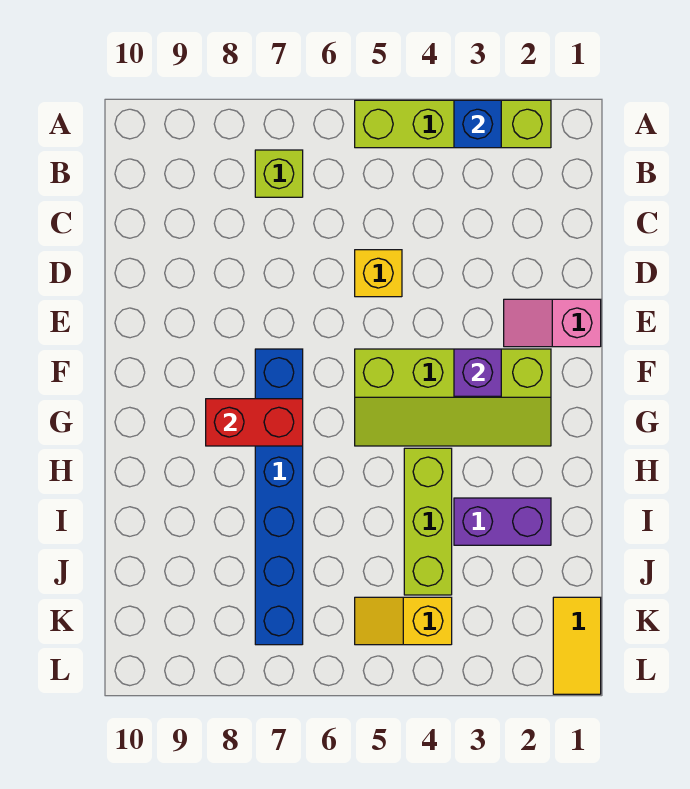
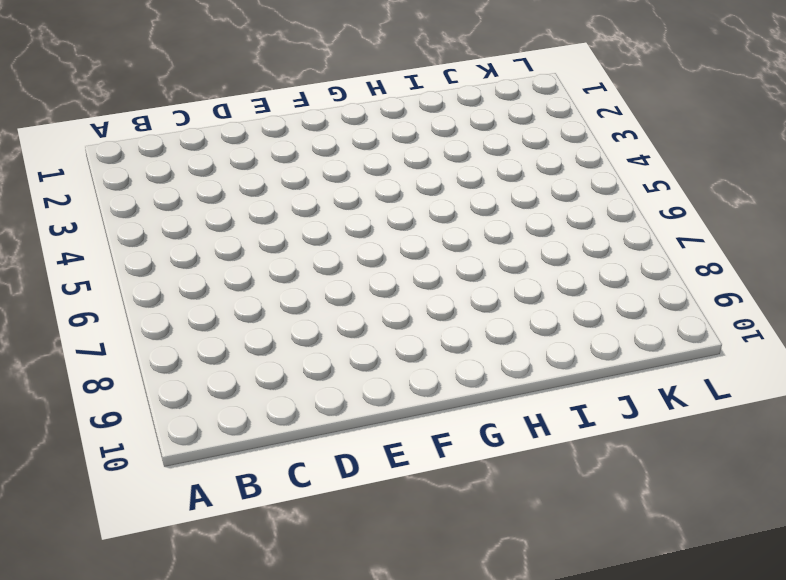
none -> lime brick A2:A5 level 1
none -> lime brick B7 level 1
none -> yellow brick D5 level 1

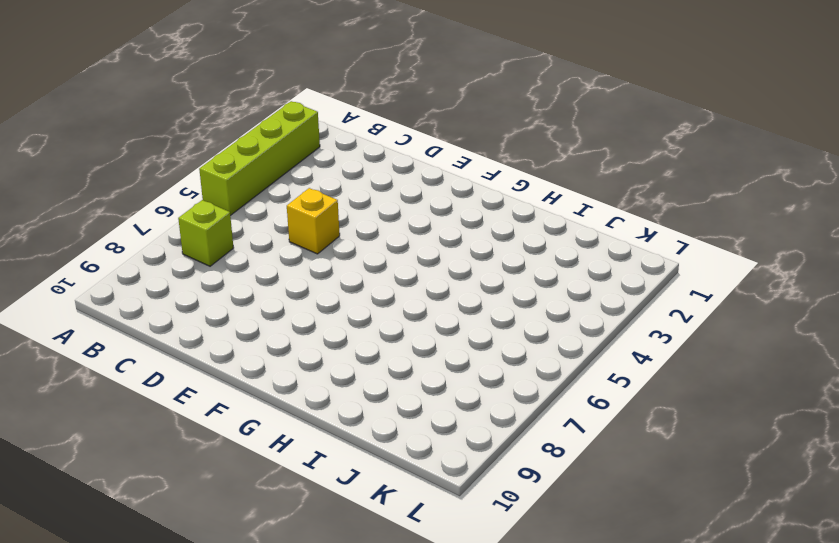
none -> pink slope E1:E2 level 1 top 1
none -> lime slope F2:G5 level 1 top F
none -> blue brick F7:K7 level 1

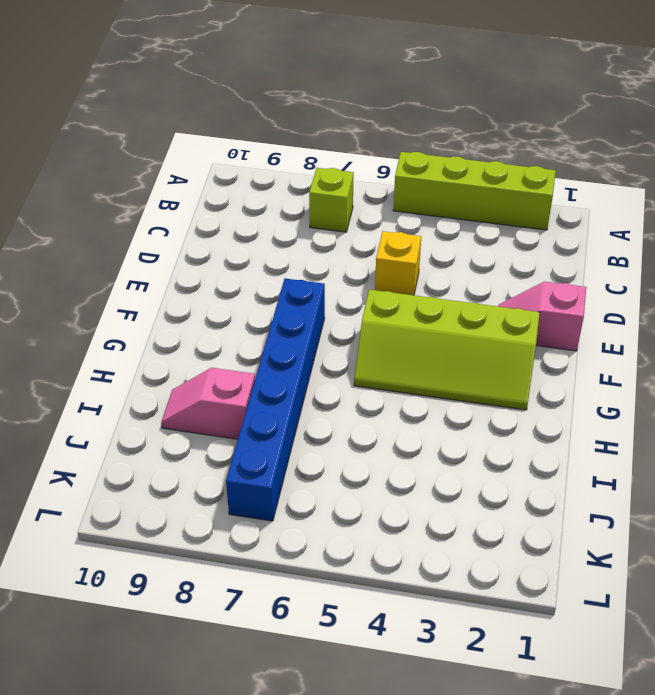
pink slope I8:I9 level 1 top 8 -> none
none -> lime brick H4:J4 level 1
none -> purple brick I2:I3 level 1
none -> yellow tile K1:L1 level 1

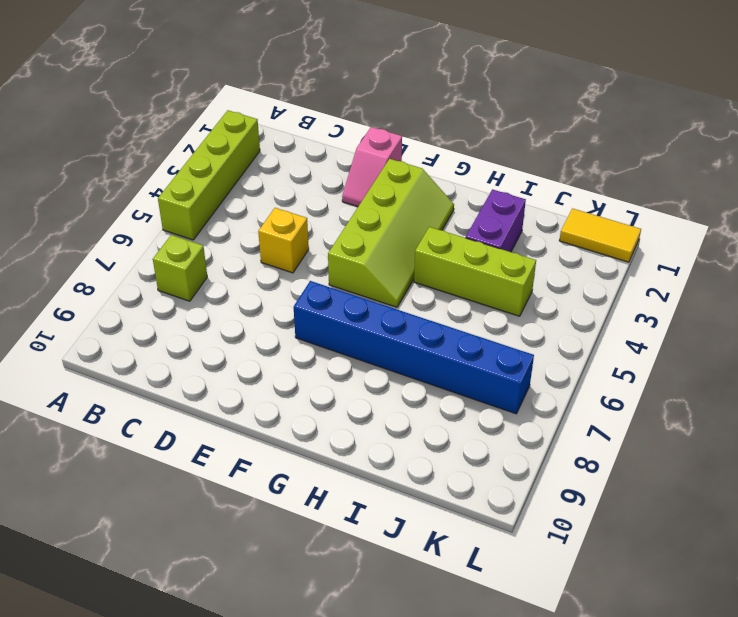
none -> yellow slope K4:K5 level 1 top 4
none -> blue brick A3 level 2
none -> purple brick F3 level 2

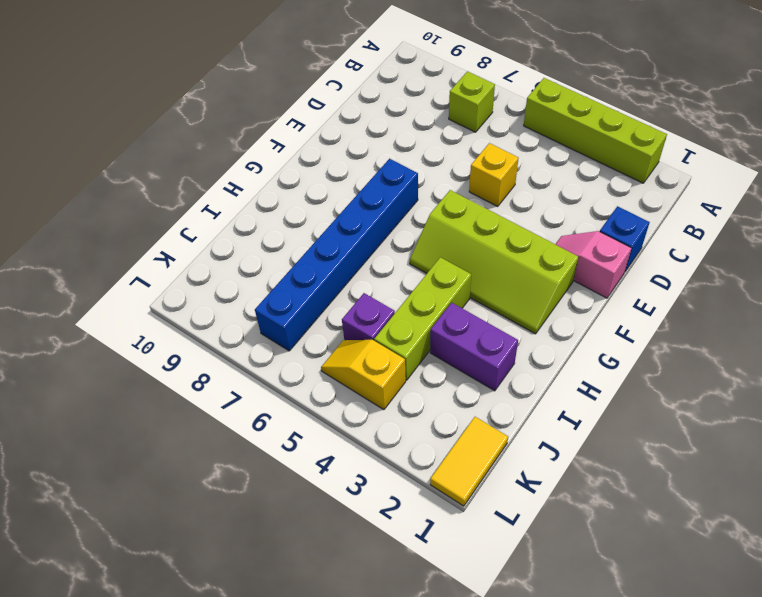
blue brick D1 level 1 -> blue brick A3 level 2
purple brick J5 level 1 -> purple brick F3 level 2
none -> red brick G7:G8 level 2

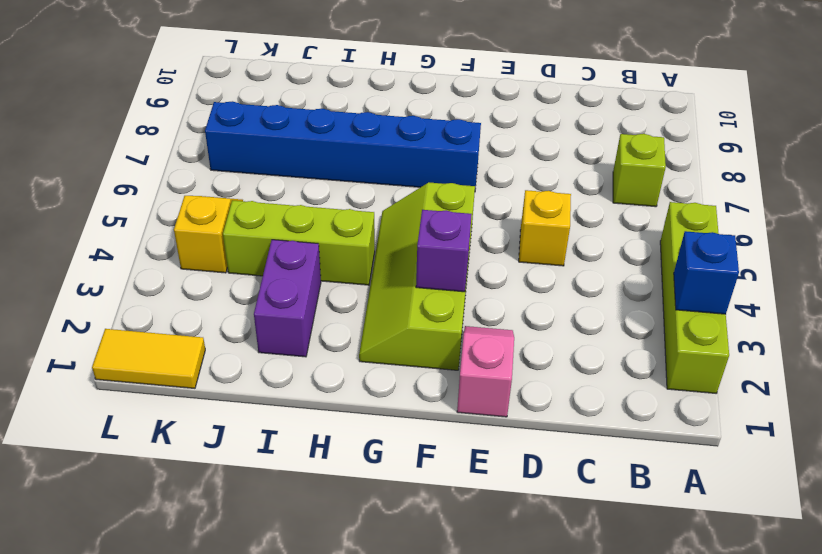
none -> red brick G7:G8 level 2

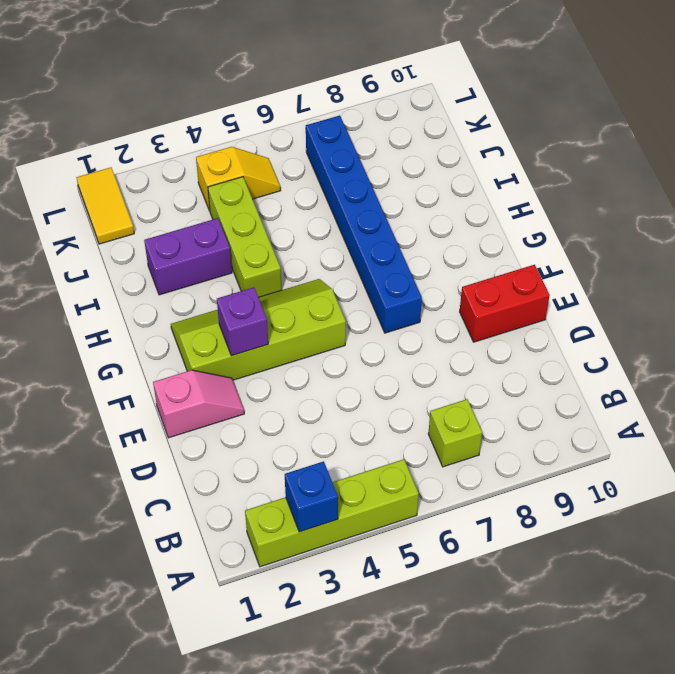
red brick E9:E10 level 1 -> red brick G7:G8 level 2
none -> yellow brick D5 level 1

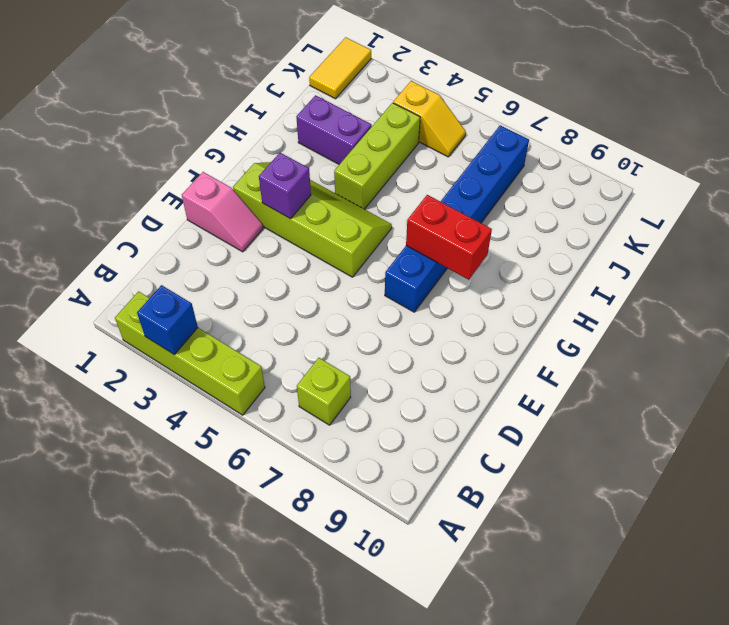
none -> yellow brick D5 level 1

